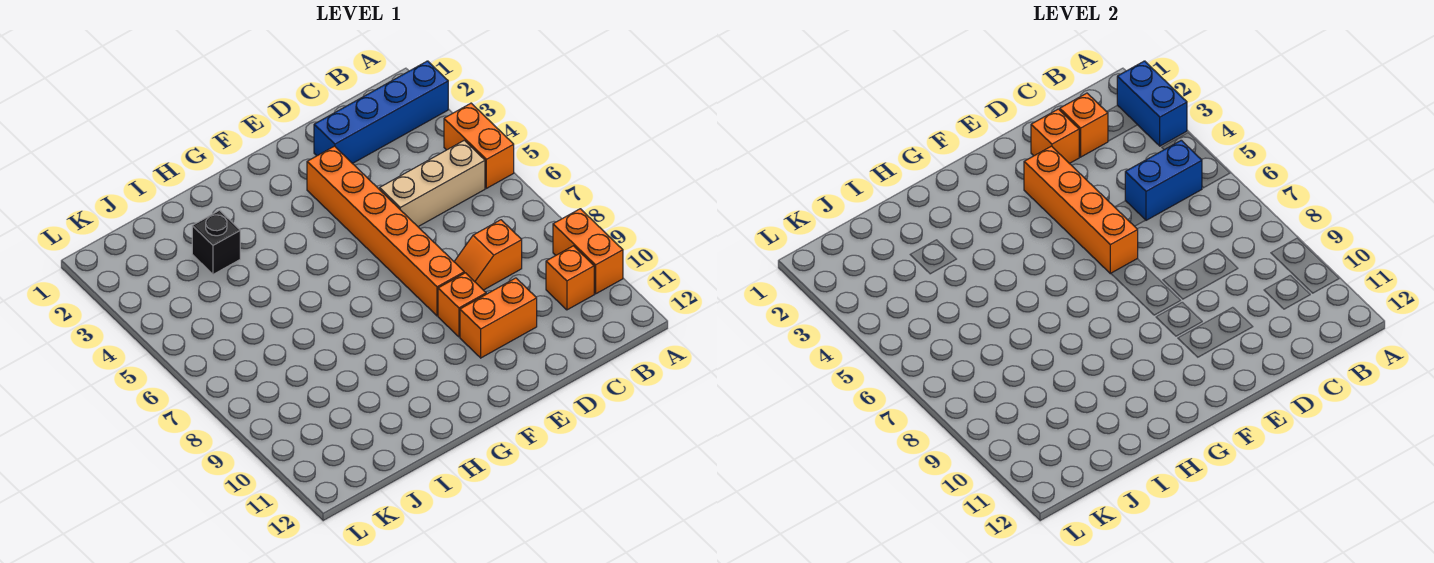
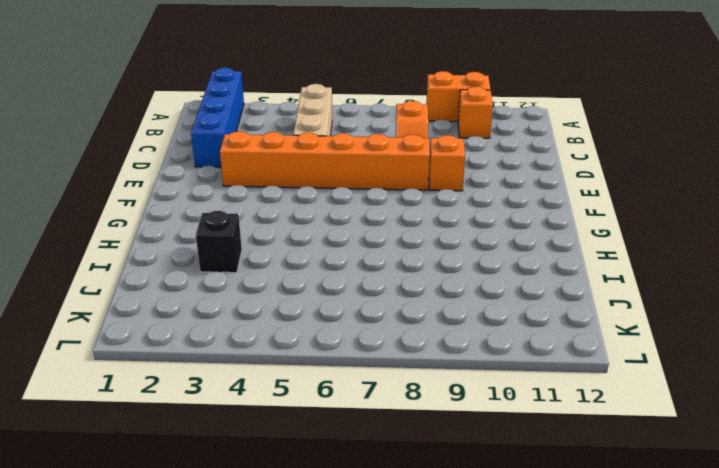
none -> orange brick A4:A5 level 1
none -> orange brick D10:E10 level 1
none -> blue brick A2:A3 level 2

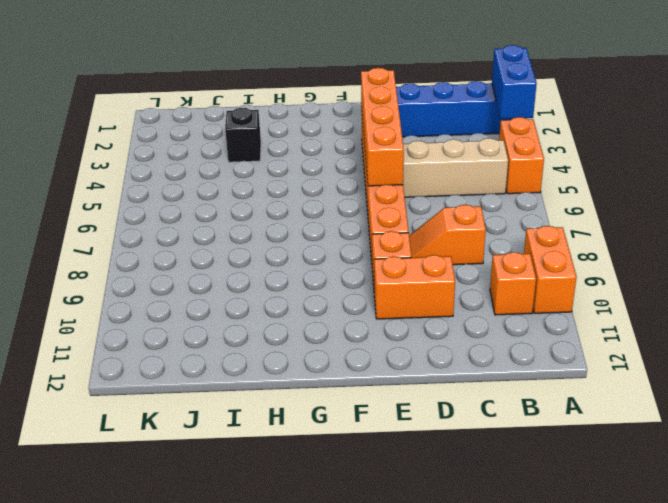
none -> blue brick B5:C5 level 2
none -> orange brick C2 level 2
none -> orange brick D2 level 2

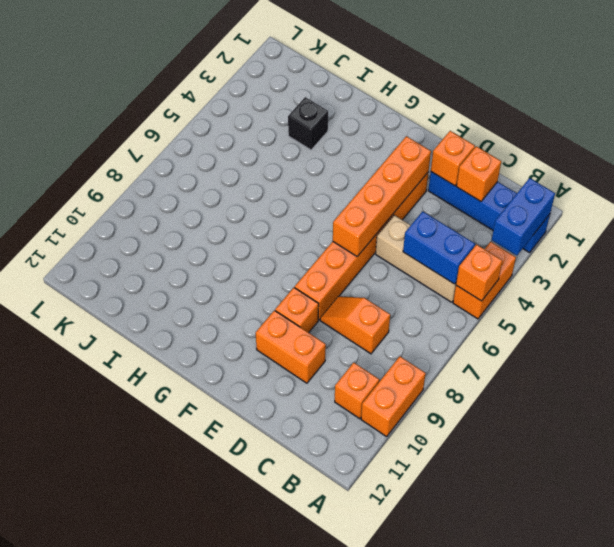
orange brick A5 level 2 -> none

